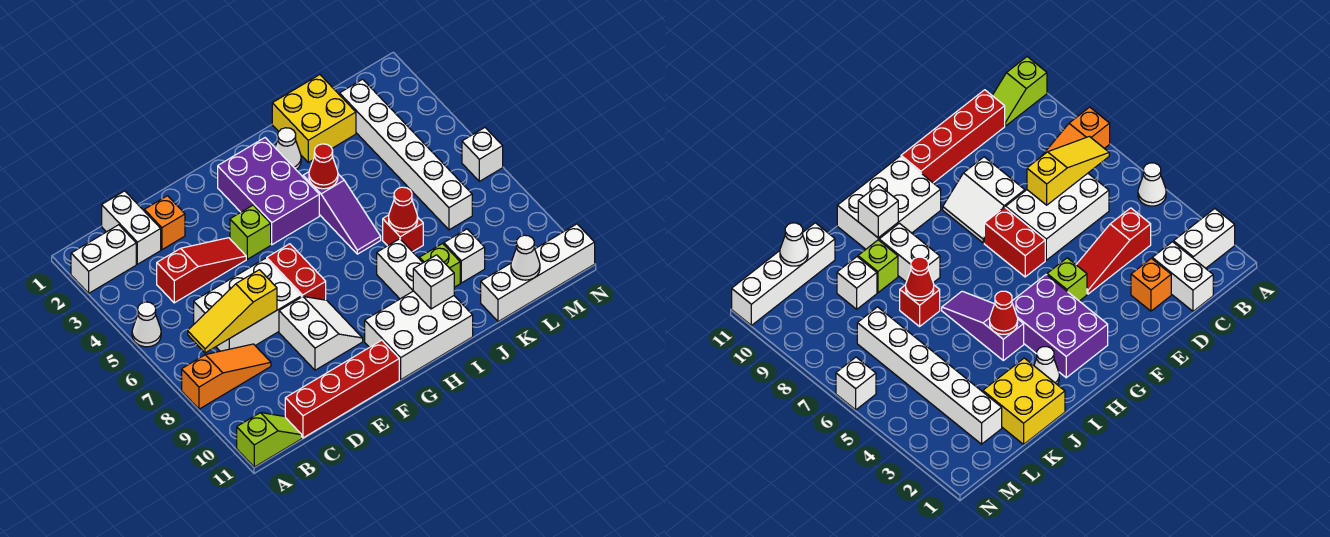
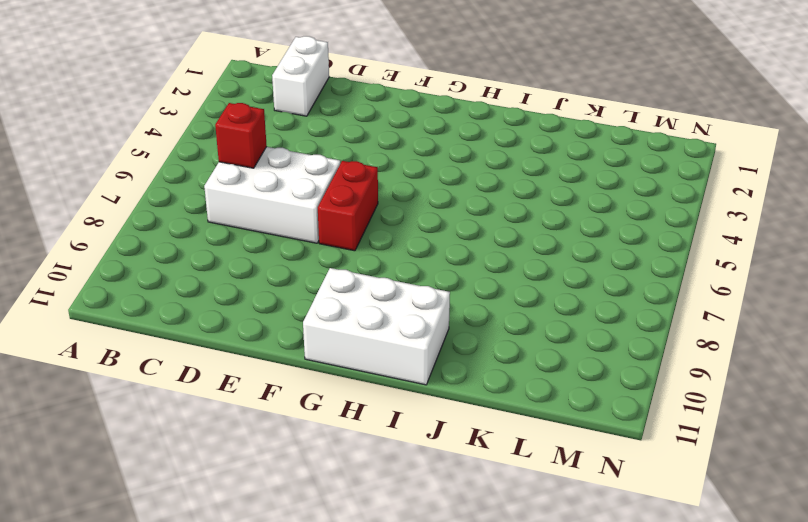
red brick C6 level 2 -> red brick J7 level 1
none -> white brick A2:B2 level 1
none -> white cone A5 level 1
none -> orange slope A8:C8 level 1 top A

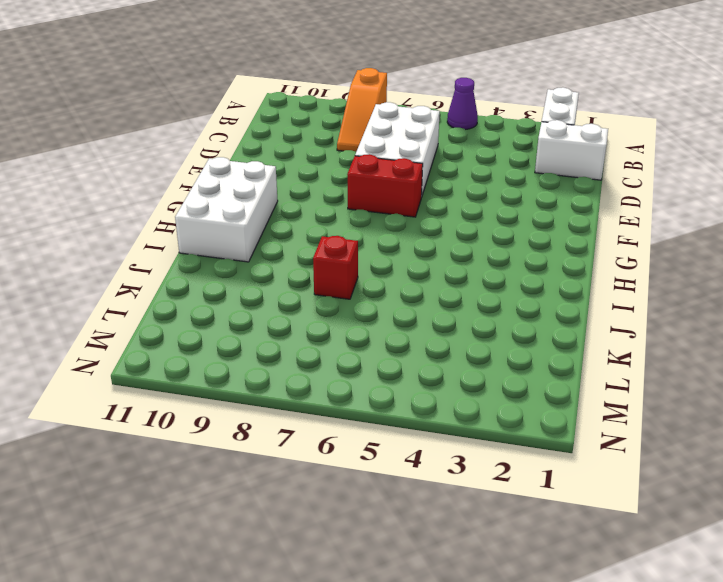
purple cone A5 level 1 -> white cone A5 level 1
none -> lime slope A11:B11 level 1 top A
none -> red slope C4:E4 level 1 top C
none -> red brick C11:F11 level 1

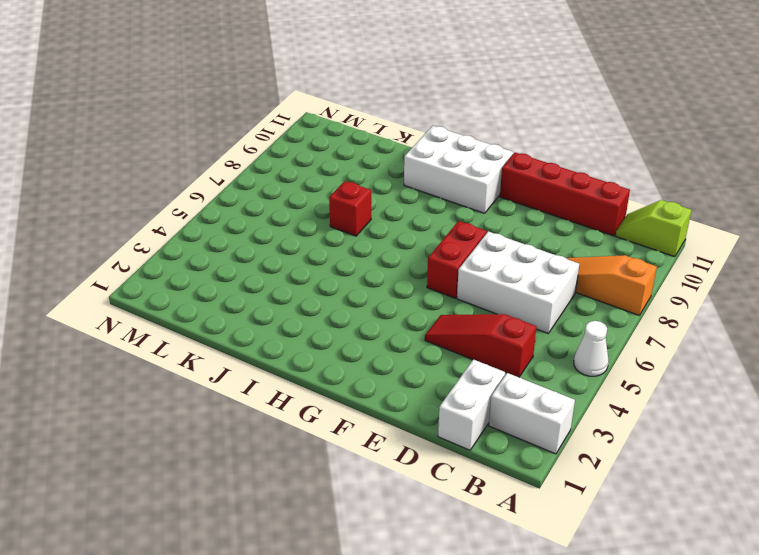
none -> orange brick D2 level 1
none -> white slope E8:F9 level 1 top E
none -> lime brick F4 level 1

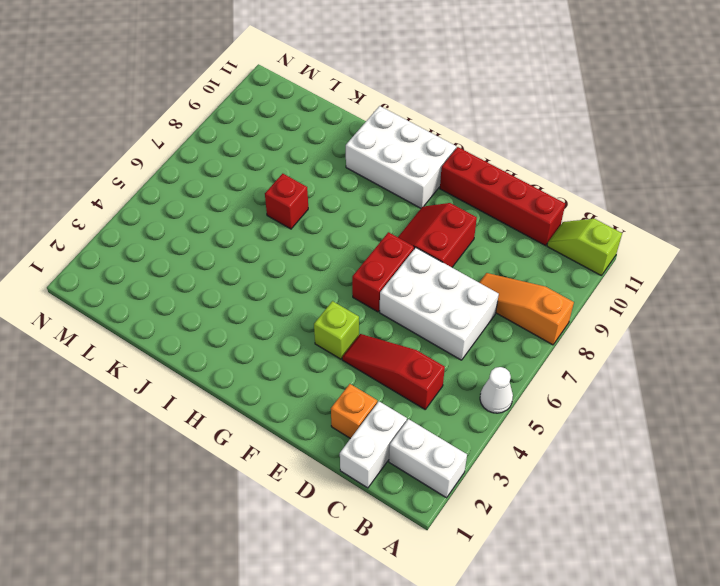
red slope E8:F9 level 1 top E -> white slope E8:F9 level 1 top E
none -> purple brick G2:H4 level 1
none -> white cone I2 level 1
none -> purple slope I4:I6 level 1 top 4

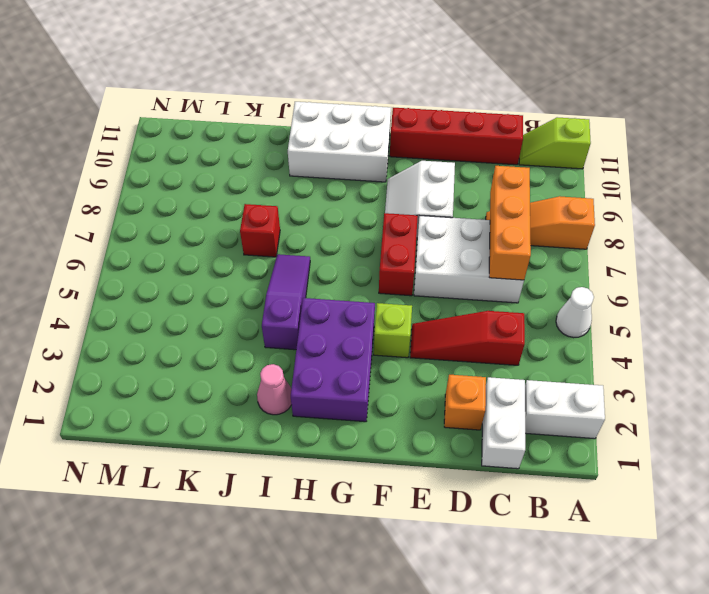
orange brick C6:C8 level 2 -> yellow slope B7:D7 level 2 top D
pink cone I2 level 1 -> white cone I2 level 1
none -> white brick I8:I9 level 1
none -> yellow brick J1:K2 level 1
none -> lime brick J9 level 1

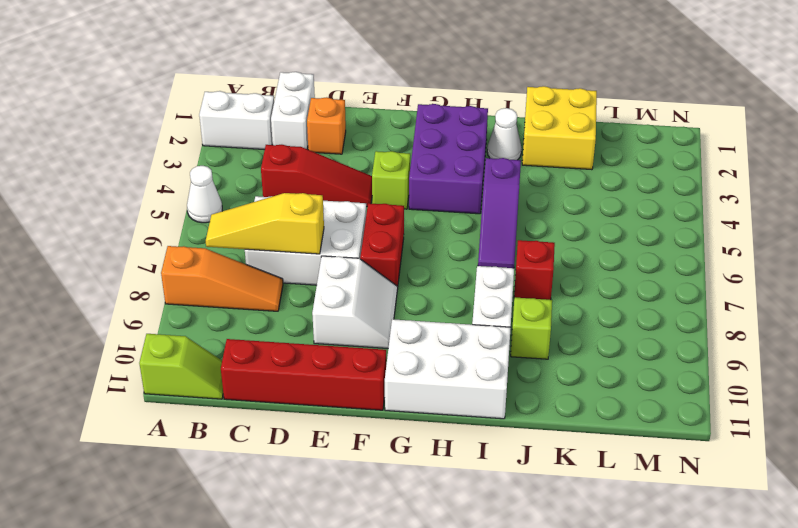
none -> white brick K9 level 1
none -> white brick K11:N11 level 1
none -> white brick L2:L7 level 1

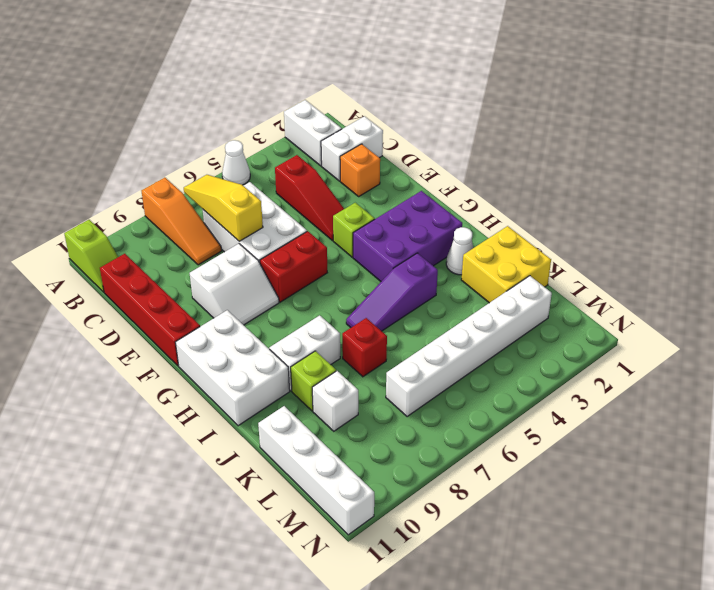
none -> white brick N6 level 1
none -> red cone I4 level 2
none -> white brick I10 level 2

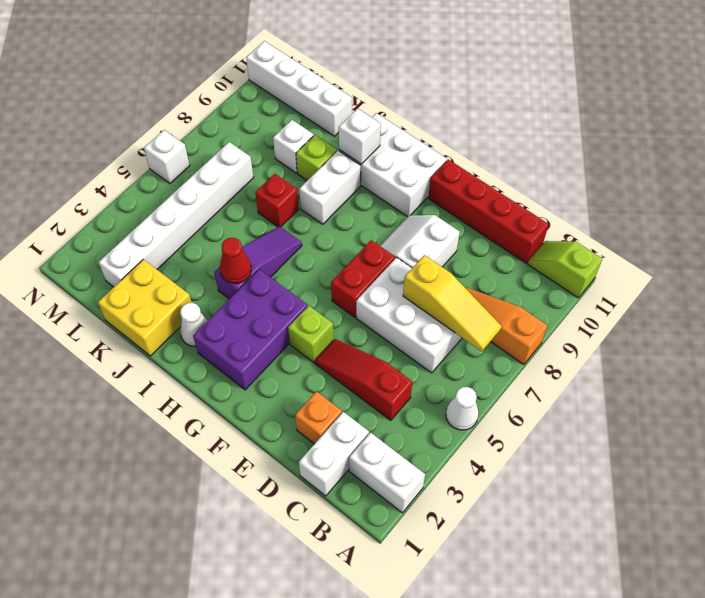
none -> red cone J7 level 2
none -> white cone L11 level 2

